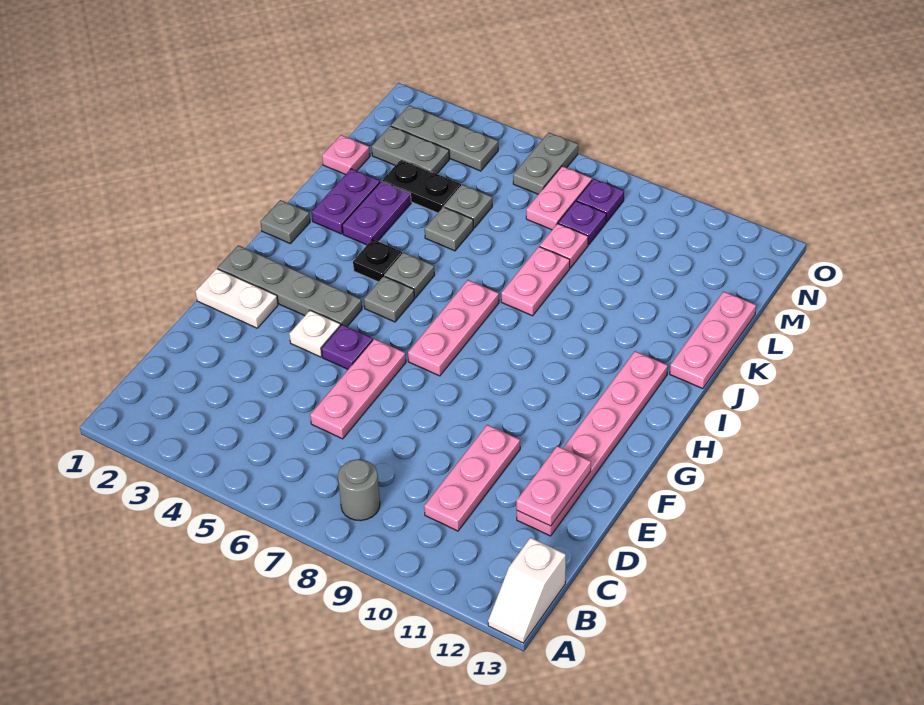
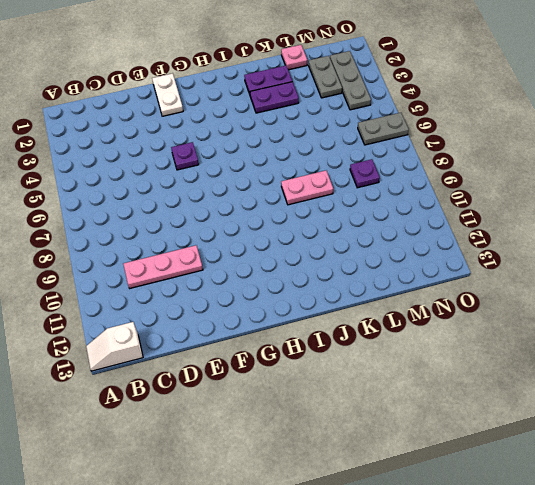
none -> grey round brick B8 level 1
none -> pink plate D6:F6 level 1
none -> pink plate D12:I12 level 1
none -> white plate F4 level 1

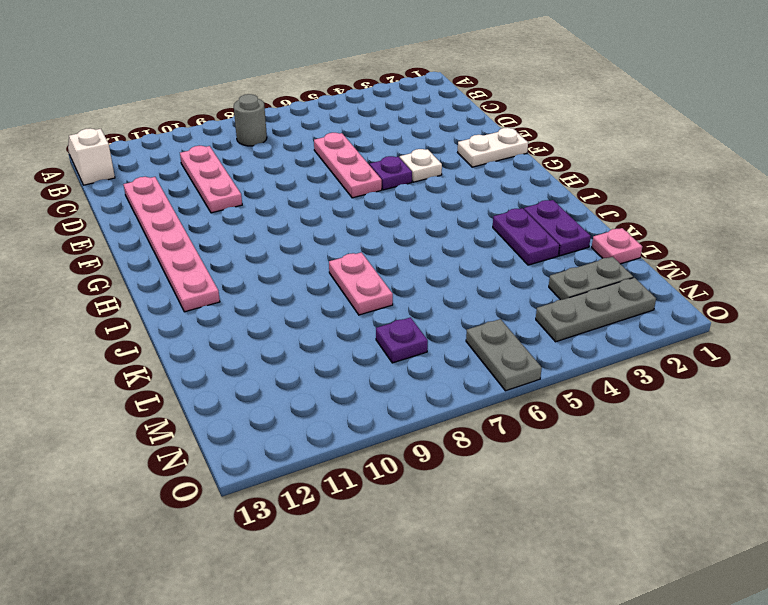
none -> grey plate G1:G4 level 1
none -> pink plate G7:I7 level 1
none -> grey plate H5 level 1
none -> grey plate I1 level 1

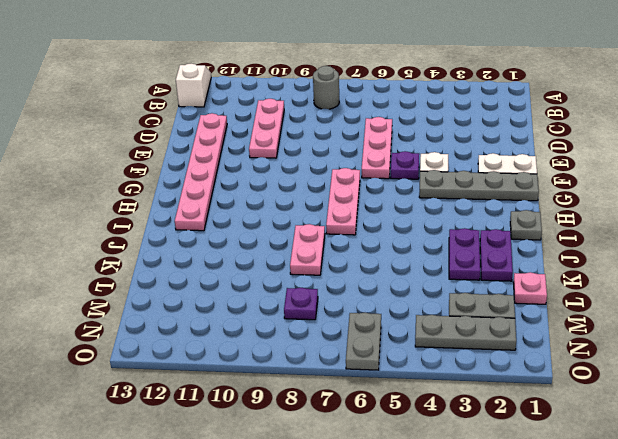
none -> grey plate H5 level 1
none -> black plate I4 level 1
none -> grey plate I5 level 1
none -> pink plate J13:L13 level 1

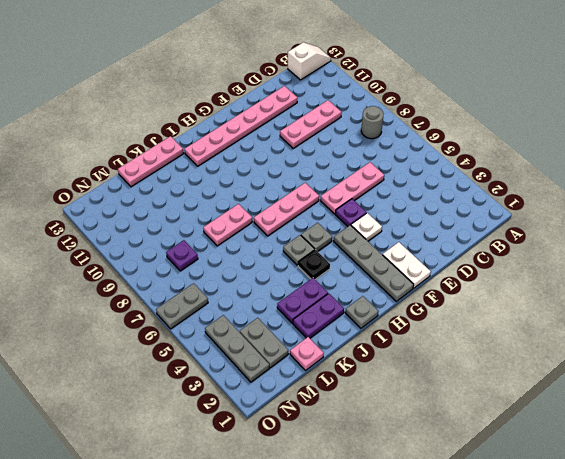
none -> grey plate K5 level 1
none -> black plate L3:L4 level 1
none -> grey plate L5 level 1
none -> pink plate L8 level 1

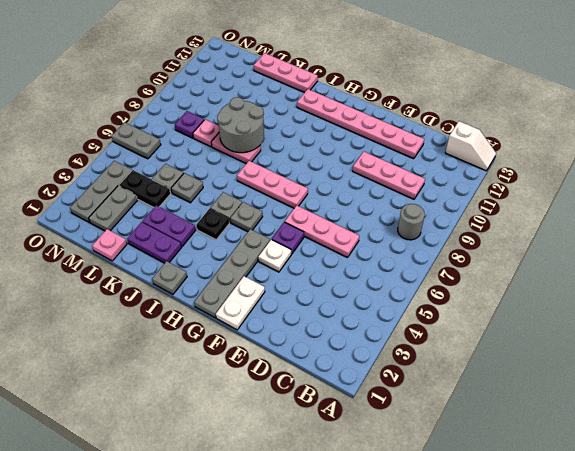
grey round brick J8:K9 level 2 -> none
black plate L4:M4 level 1 -> black plate L3:L4 level 1
none -> pink plate M7:N7 level 1
none -> purple plate N8 level 1
none -> pink plate D12:E12 level 2

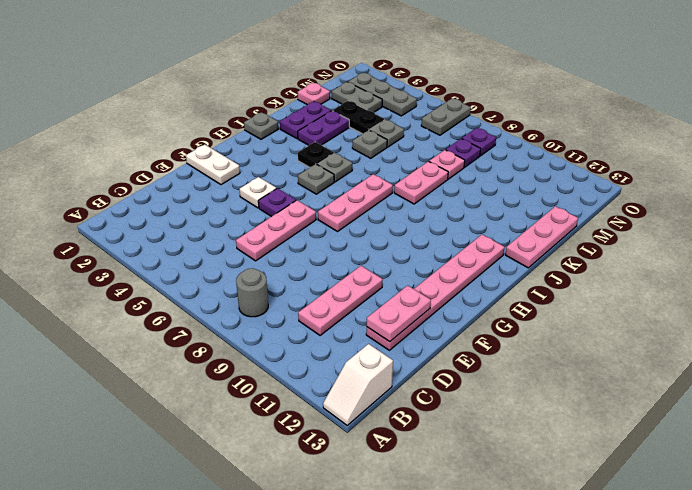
none -> grey plate G1:G4 level 1
none -> pink plate M7:N7 level 1

